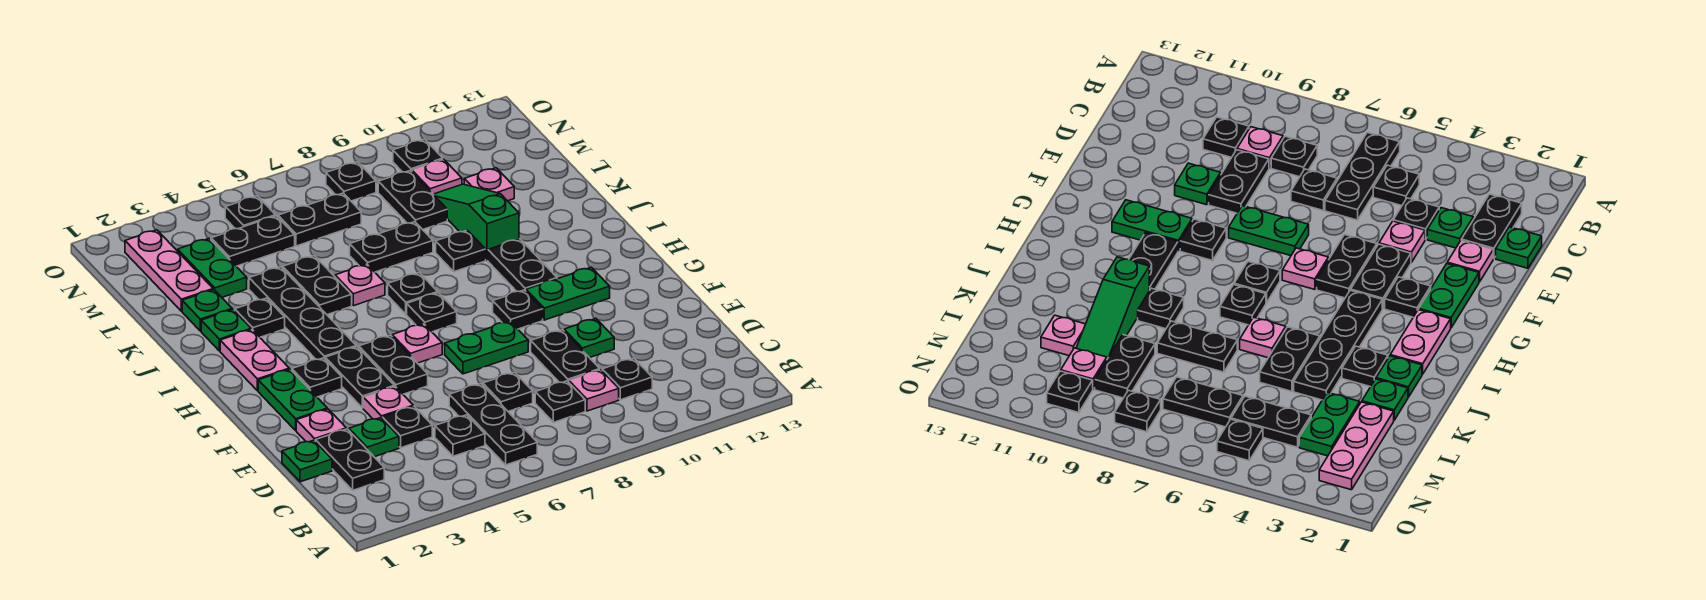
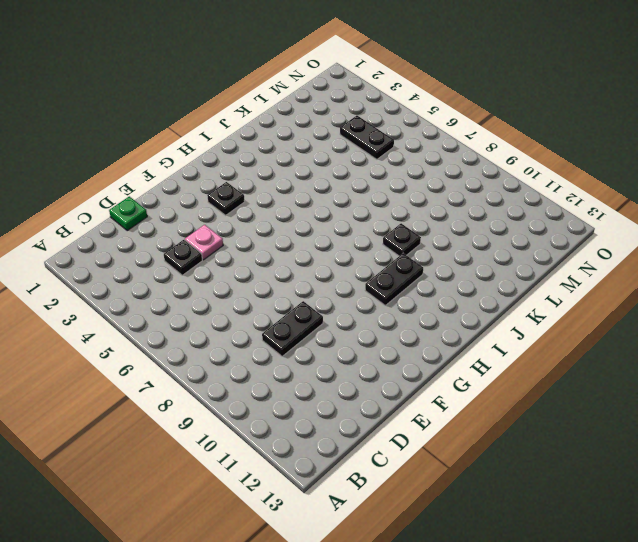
none -> black plate B6:D6 level 1
none -> black plate C2:D2 level 1
none -> black plate C5 level 1
none -> black plate C8 level 1

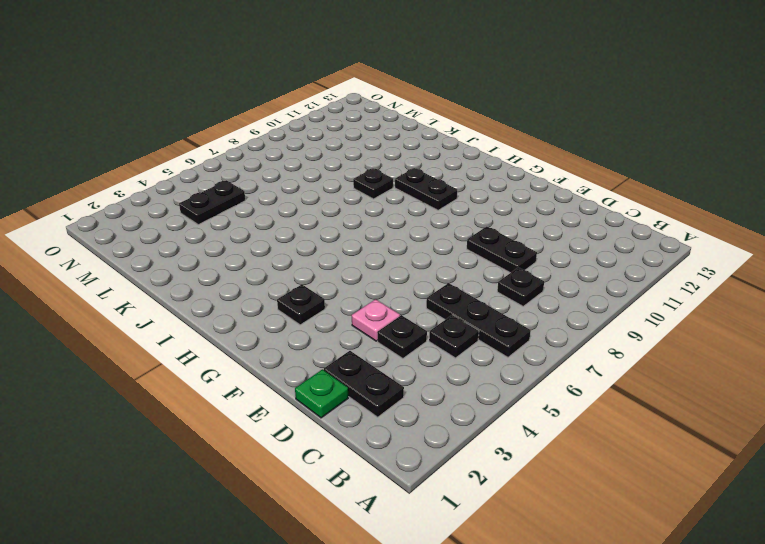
none -> pink plate C9 level 1
none -> black plate C10 level 1
none -> green plate D3 level 1
none -> black plate D7 level 1

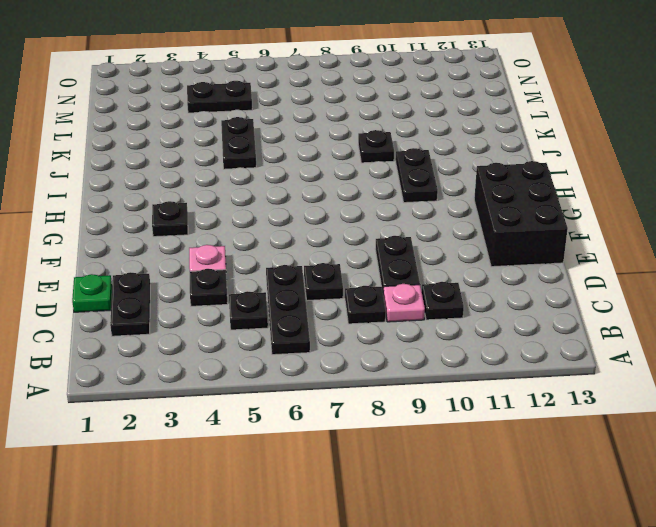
black brick E12:G13 level 1 -> none
none -> green plate D3 level 1
none -> pink plate E2 level 1
none -> green plate E10 level 1
none -> green plate F2:G2 level 1

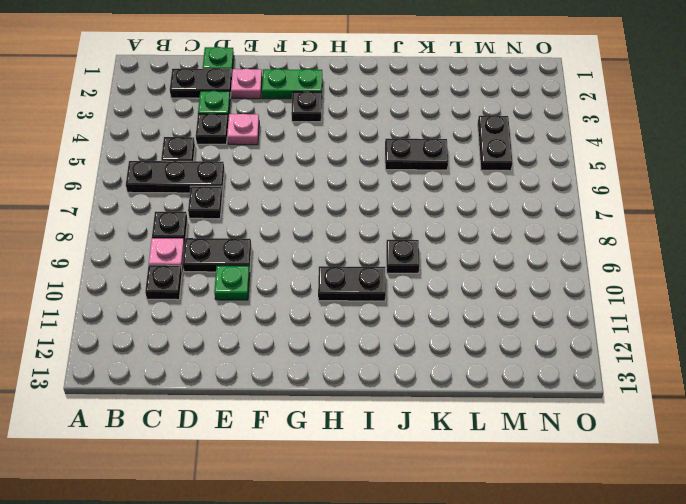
none -> black plate F4:G4 level 1
none -> black plate F5:G5 level 1
none -> green plate F7:F8 level 1
none -> pink plate G6 level 1

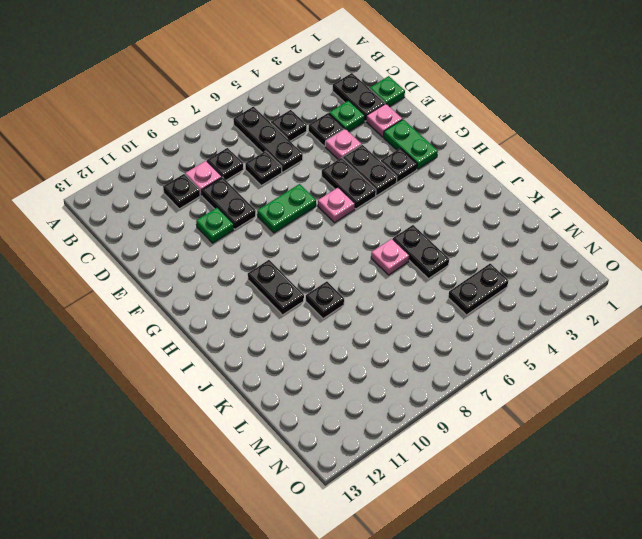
none -> black plate G9 level 1
none -> green plate G10:G11 level 1
none -> pink plate H2:I2 level 1
none -> black plate H4:K4 level 1

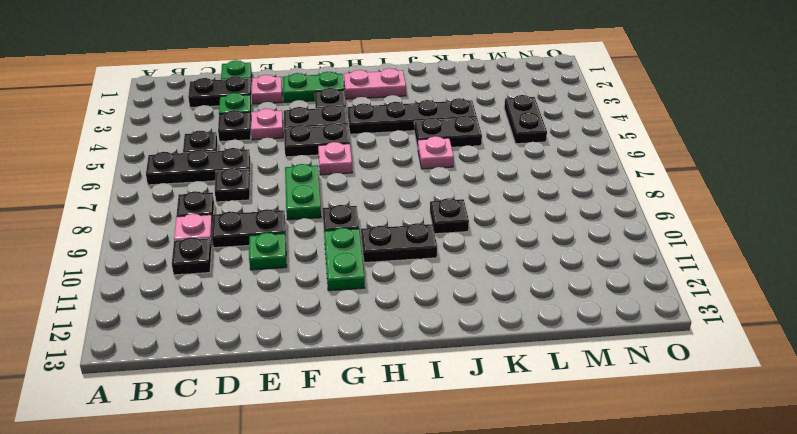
none -> black plate H7 level 1
none -> black plate I7 level 1
none -> green plate J2 level 1
none -> black plate J3 level 1

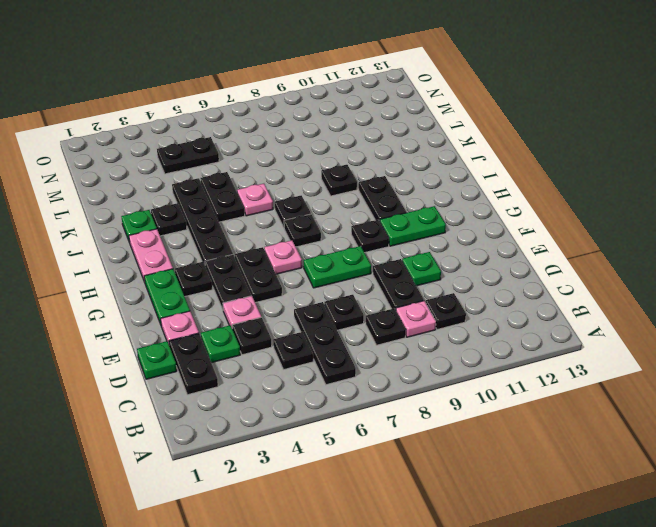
none -> green slope J10:L10 level 1 top J
none -> green plate K2 level 1
none -> black plate K7:K8 level 1
none -> pink plate L2:N2 level 1

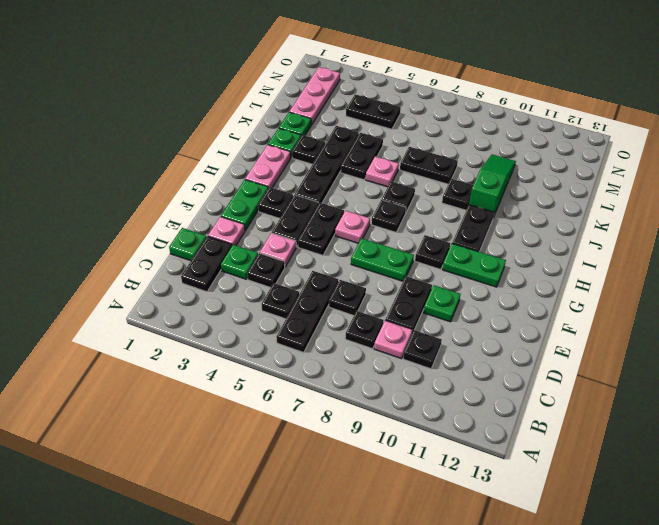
none -> green plate L3:M3 level 1
none -> black plate L9:M9 level 1
none -> pink plate L11 level 1
none -> black plate M6:M7 level 1

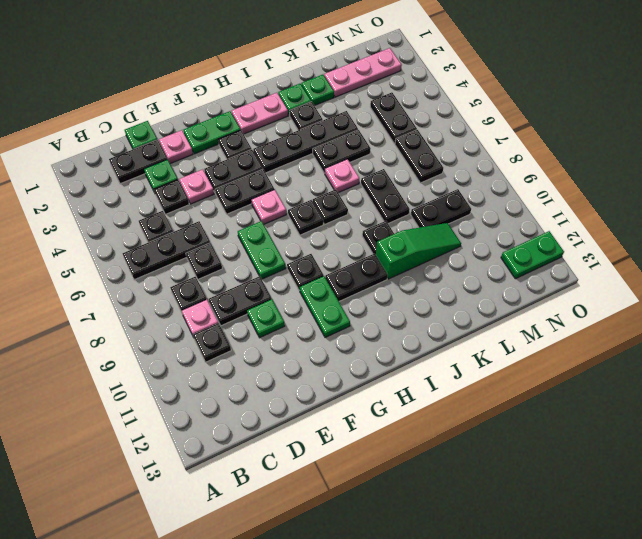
green plate N12:O12 level 1 -> green plate L3:M3 level 1
none -> pink plate L11 level 1
none -> pink plate M10 level 1
none -> black plate N5 level 1
none -> black plate N8 level 1

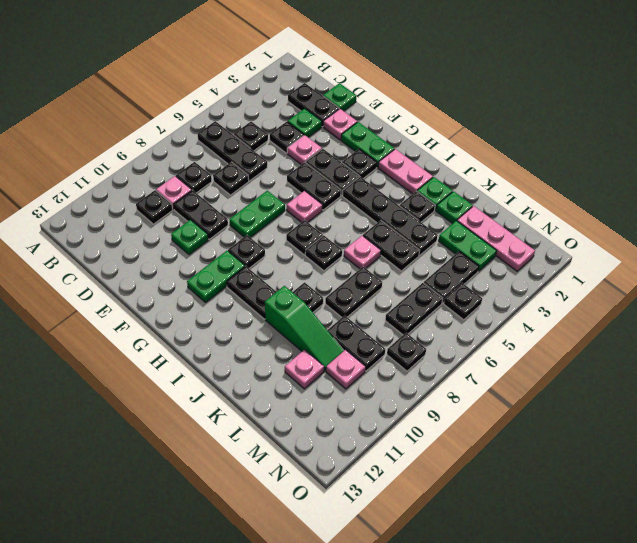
none -> black plate N10 level 1

